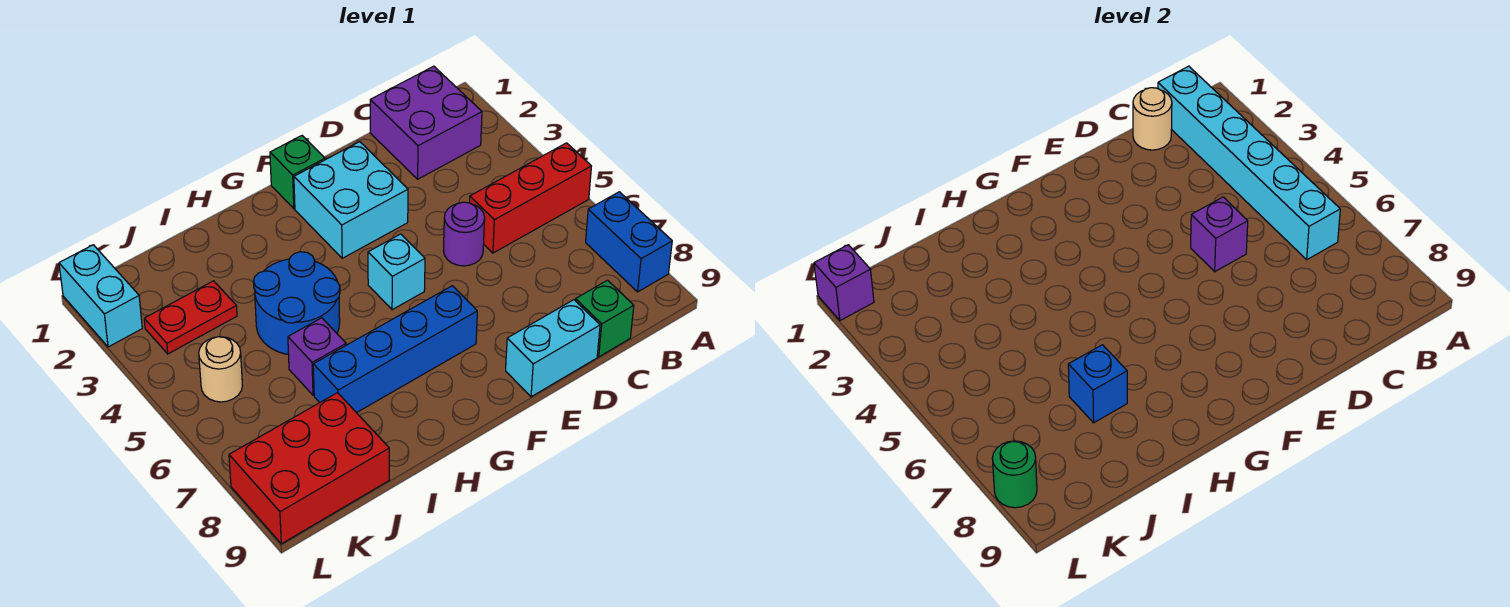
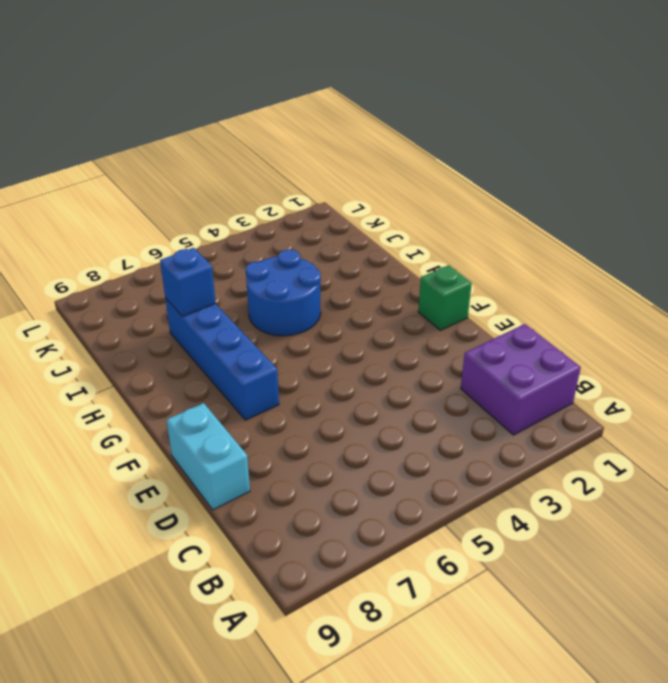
none -> red brick A5:C5 level 1
none -> blue brick A7:A8 level 1
none -> green brick C9 level 1

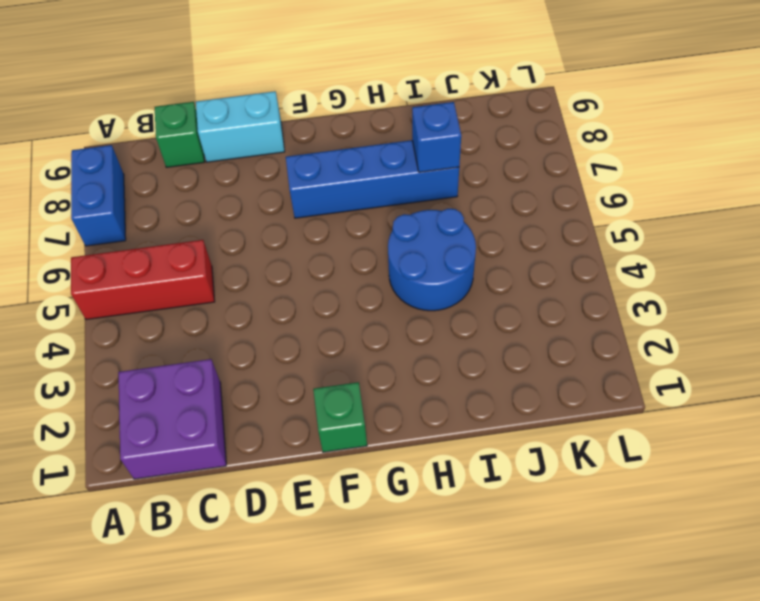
none -> purple round brick D5 level 1
none -> cyan brick E2:F3 level 1
none -> cyan brick F5 level 1

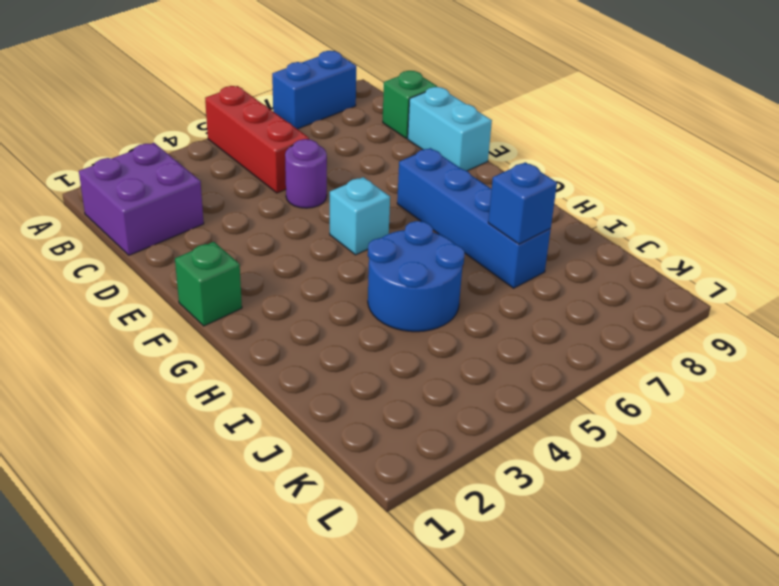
none -> cyan brick E2:F3 level 1
none -> purple brick I6 level 1
none -> red plate J3:K3 level 1

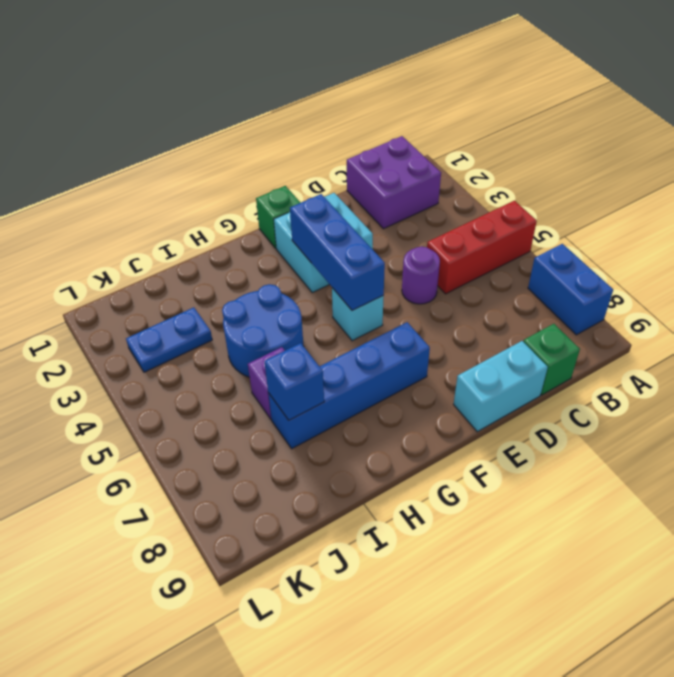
blue brick F3:F5 level 2 -> none
blue plate J3:K3 level 1 -> red plate J3:K3 level 1
none -> red brick J8:L9 level 1
none -> tan round brick K5 level 1
none -> cyan brick L1:L2 level 1

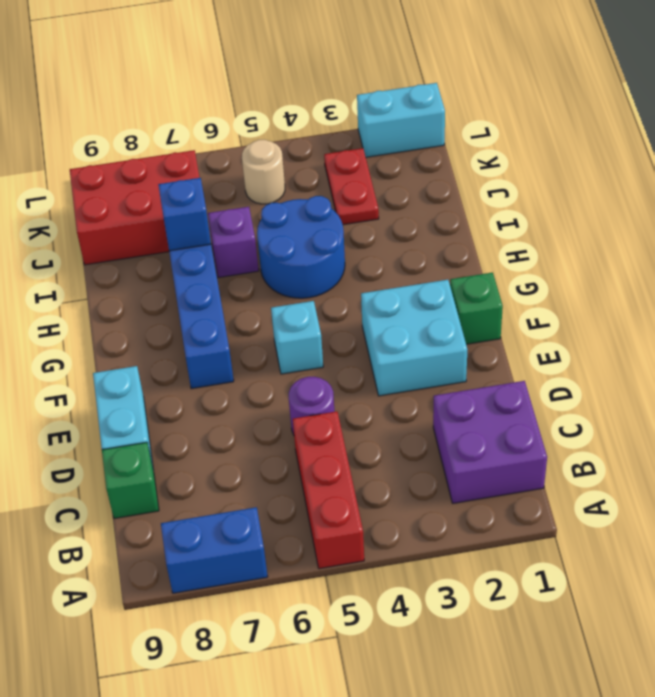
red brick J7:K9 level 1 -> red brick J8:L9 level 1
none -> cyan brick B1:B6 level 2
none -> tan round brick C1 level 2
none -> purple brick D5 level 2

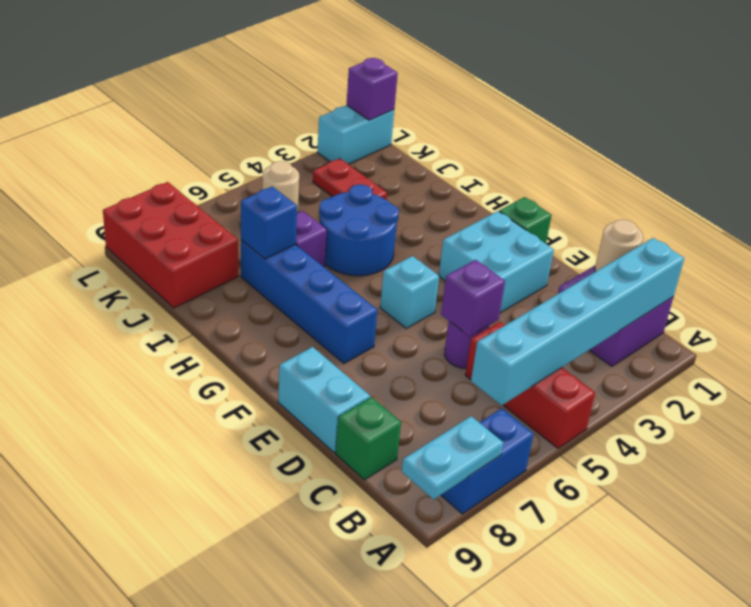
cyan plate A8:A9 level 2 -> none
none -> green round brick L8 level 2

